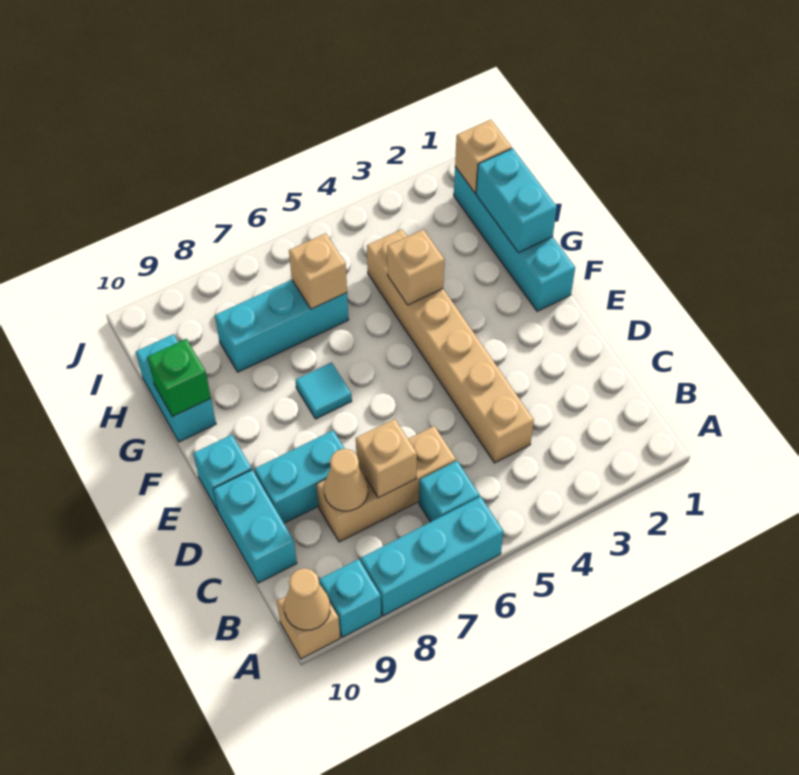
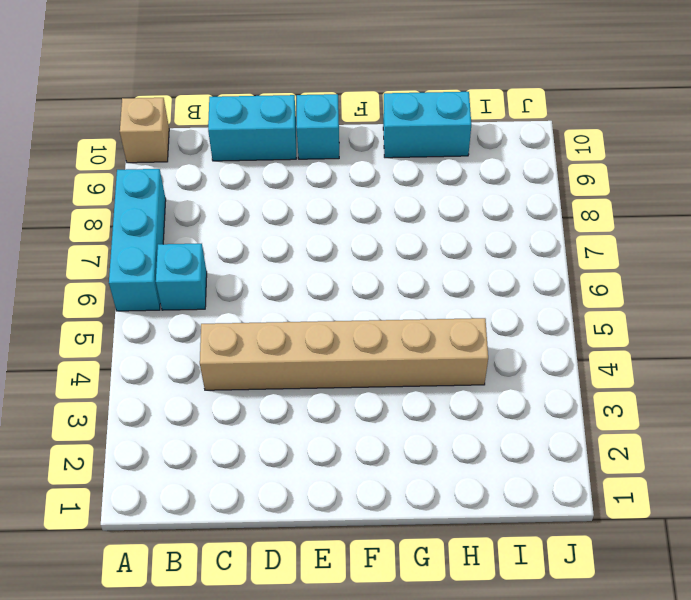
none -> cyan brick A9 level 1
none -> tan brick C6:C8 level 1
none -> cyan brick D8:D9 level 1

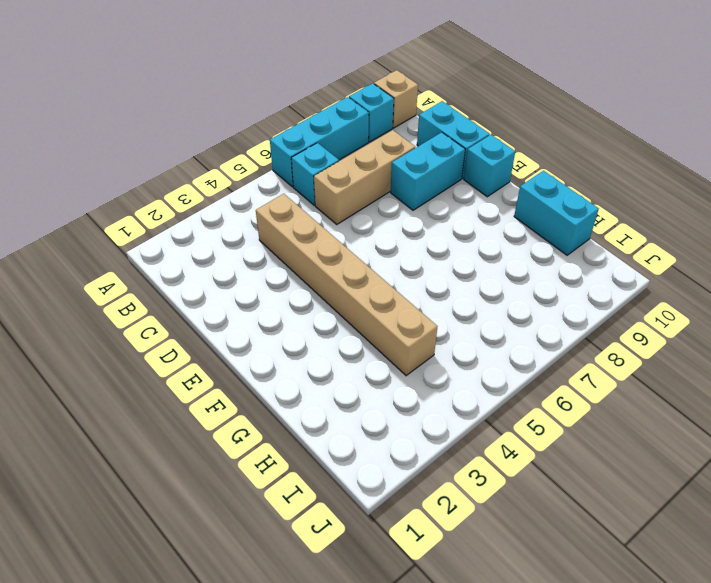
none -> cyan brick F1:I1 level 1
none -> cyan tile F7 level 1
none -> cyan brick H6:H8 level 1

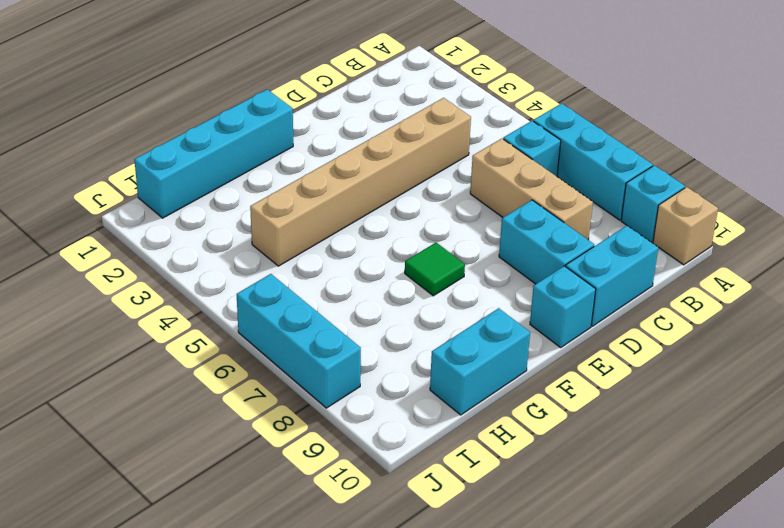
green tile F7 level 1 -> cyan tile F7 level 1
cyan brick J6:J8 level 1 -> cyan brick H6:H8 level 1
none -> tan cone A10 level 2
none -> tan brick C7 level 2
none -> tan cone C8 level 2

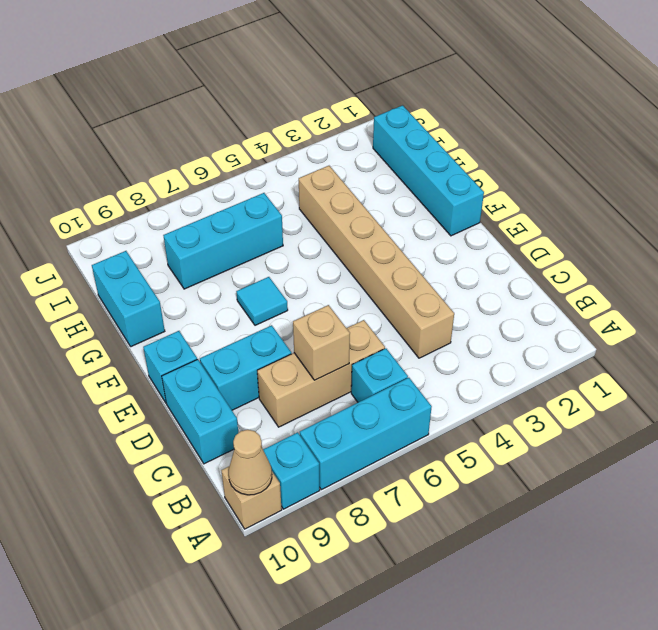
none -> tan cone C8 level 2
none -> cyan brick G1:H1 level 2
none -> tan brick G4 level 2

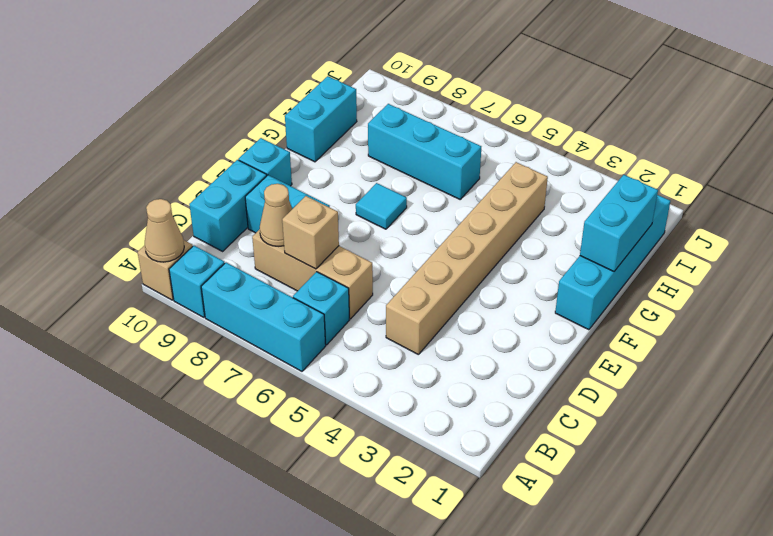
none -> tan brick G4 level 2
none -> green brick G10 level 2
none -> tan brick H6 level 2

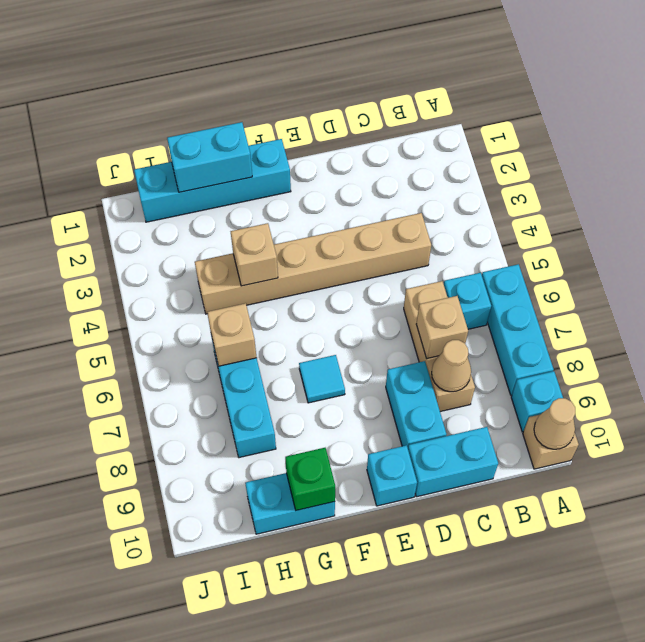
none -> tan brick I1 level 2

